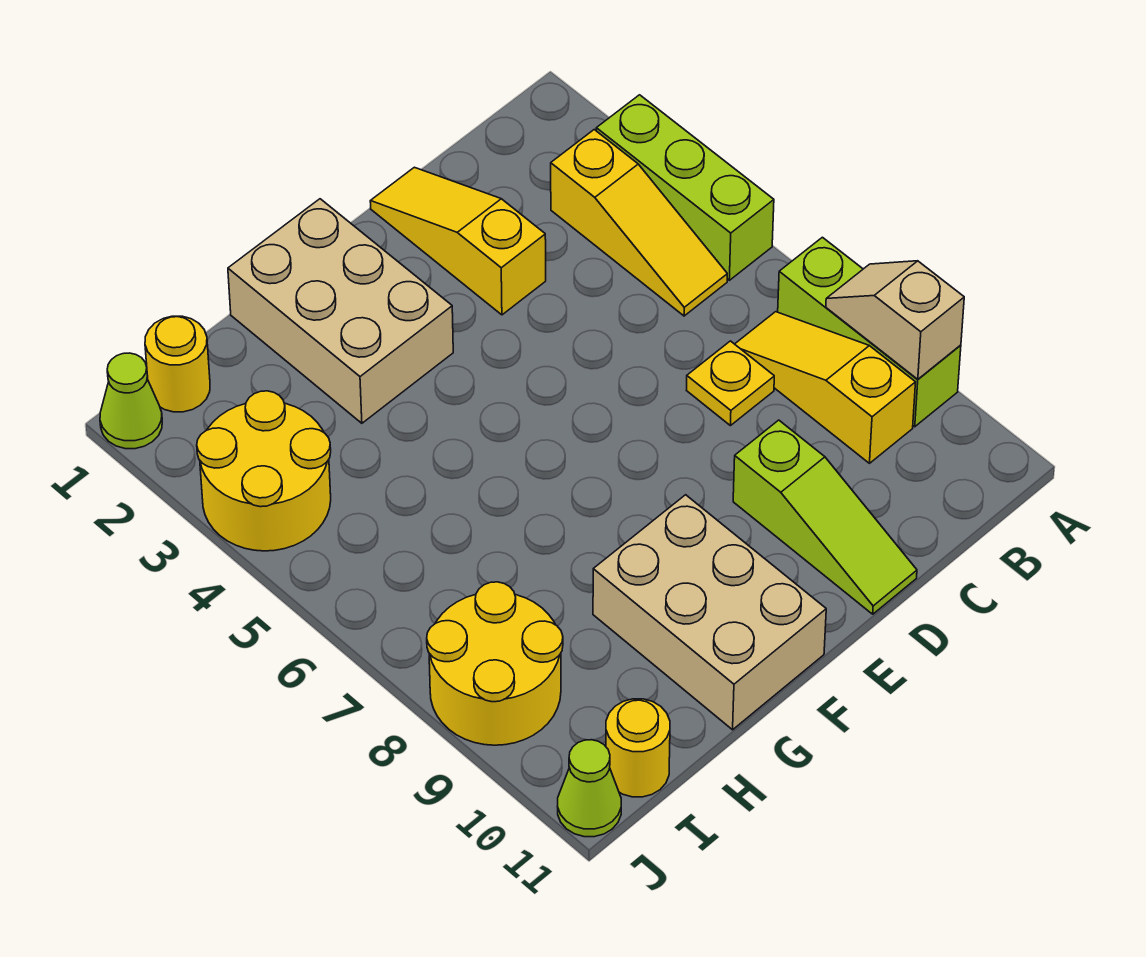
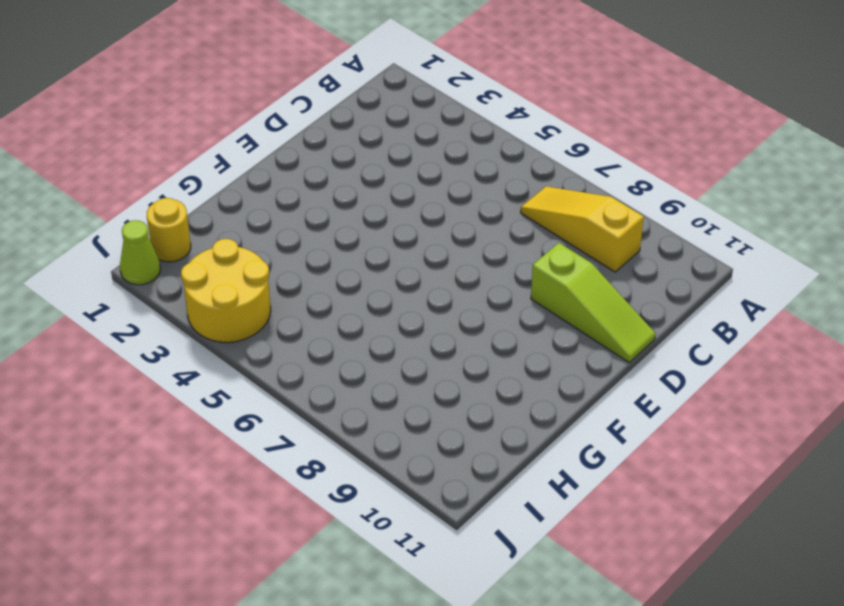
none -> lime brick A3:A5 level 1
none -> lime brick A7:A9 level 1
none -> yellow slope B3:B5 level 1 top 3

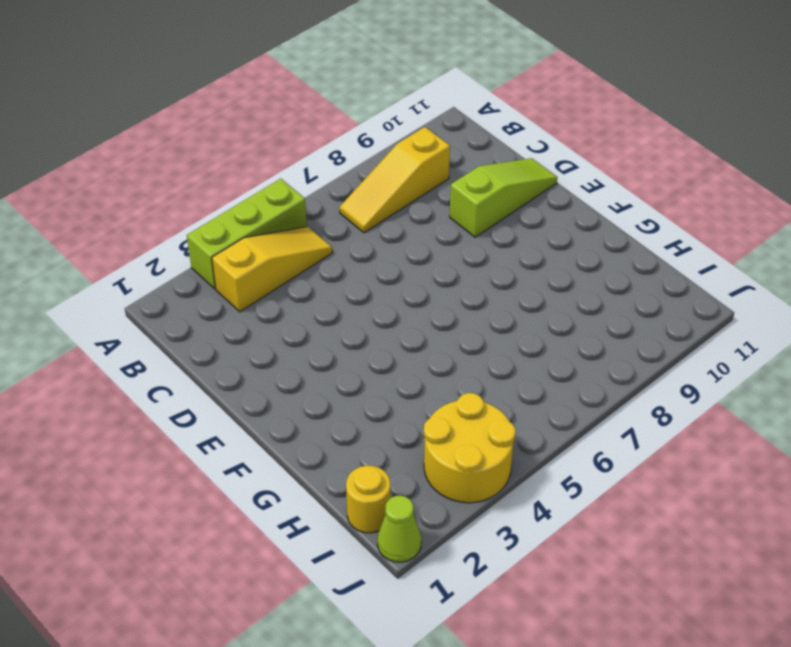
none -> lime brick A7:A9 level 1
none -> yellow plate C7 level 1
none -> yellow slope D1:D3 level 1 top 3

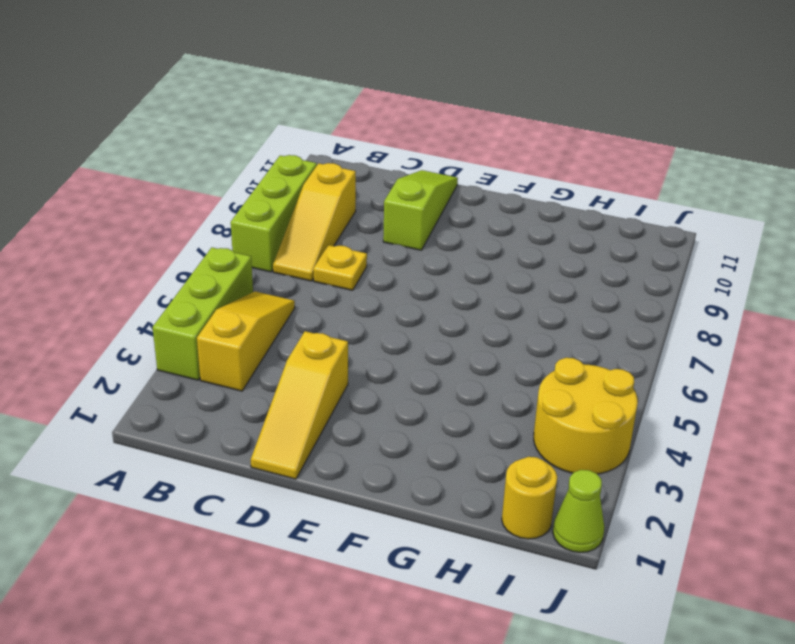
none -> tan brick F1:G3 level 1
none -> tan brick F9:G11 level 1
none -> yellow round brick I8:J9 level 1

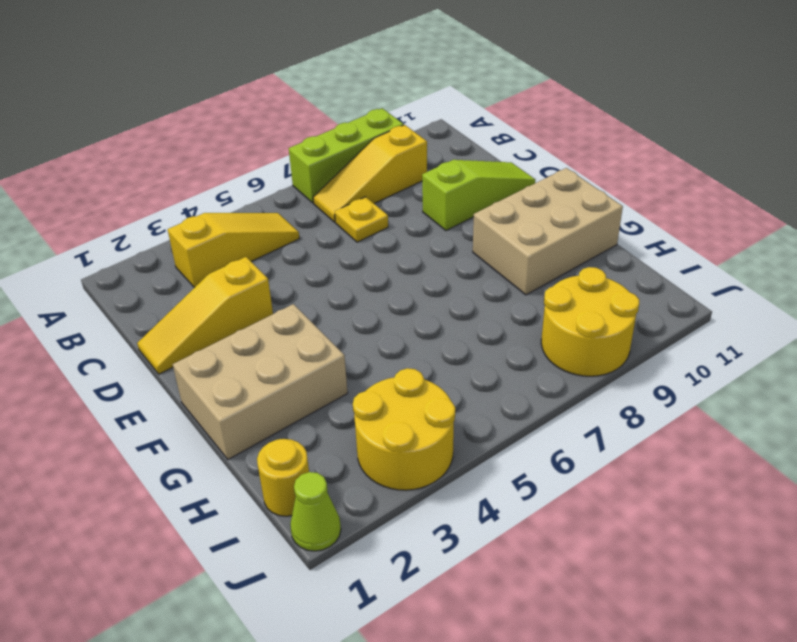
none -> lime brick A3:A5 level 1
none -> yellow round brick I11 level 1
none -> lime cone J11 level 1

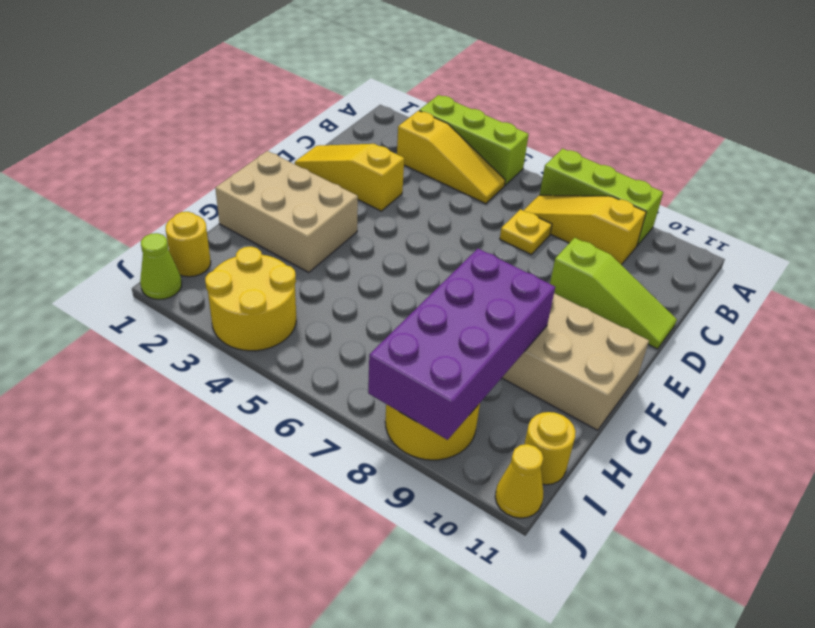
purple brick G8:J9 level 2 -> none
yellow cone J11 level 1 -> lime cone J11 level 1
none -> tan slope A8:A9 level 2 top 9

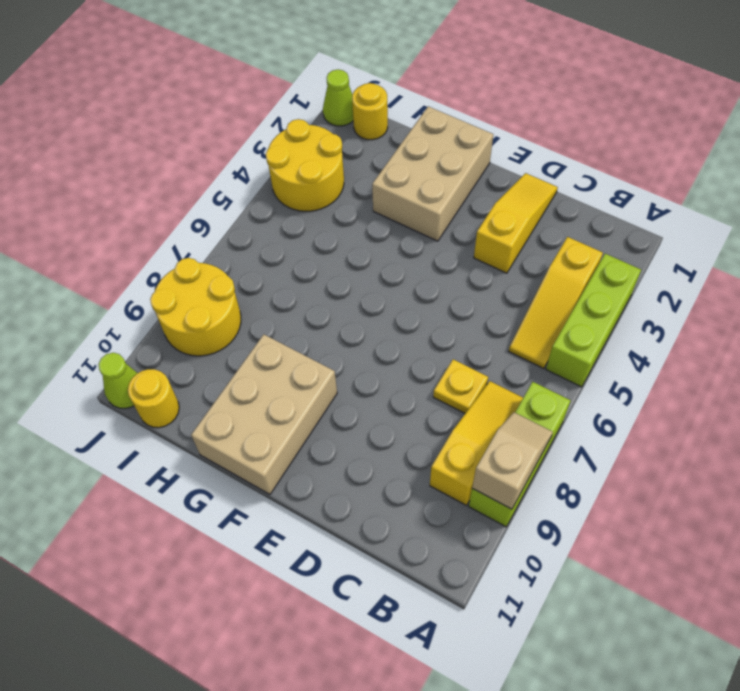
none -> lime slope D9:D11 level 1 top 9

